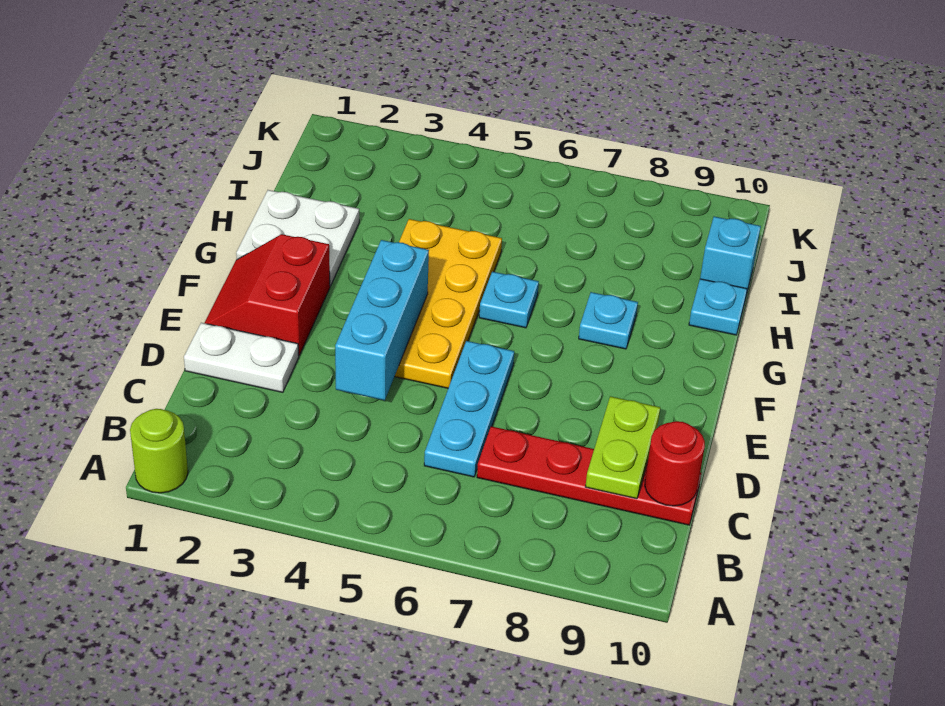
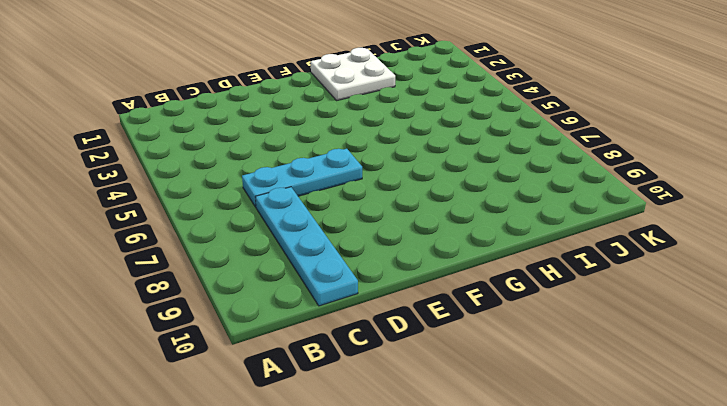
cyan plate C7:C10 level 1 -> red plate C7:C10 level 1
none -> lime round brick A1 level 1
none -> white plate D1:D2 level 1
none -> red slope E1:F2 level 1 top 2

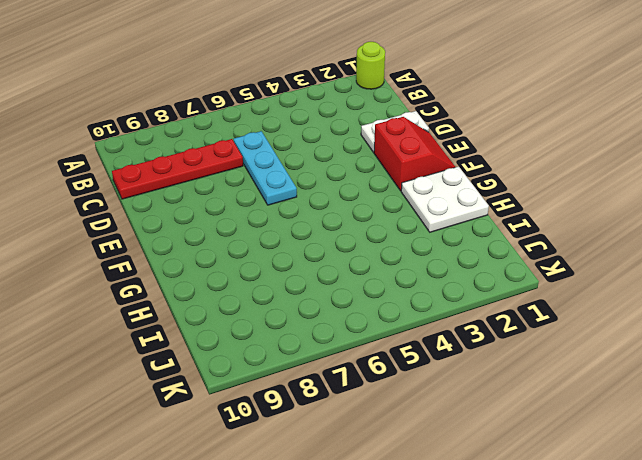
none -> yellow plate E4:H5 level 1
none -> cyan plate G6 level 1
none -> cyan plate G8 level 1

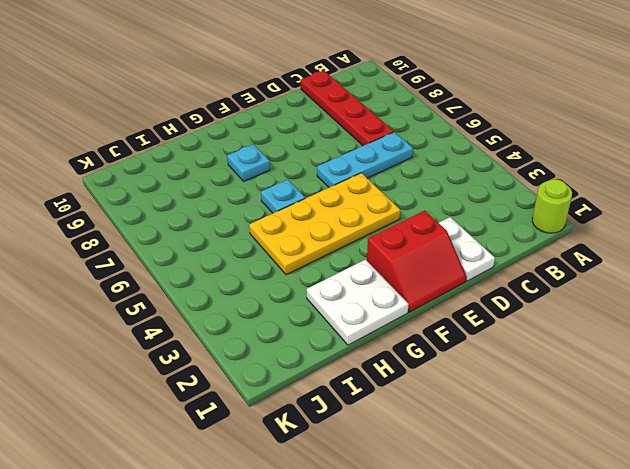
none -> cyan plate H10 level 1
none -> cyan brick I10 level 1
none -> lime plate C9:D9 level 2

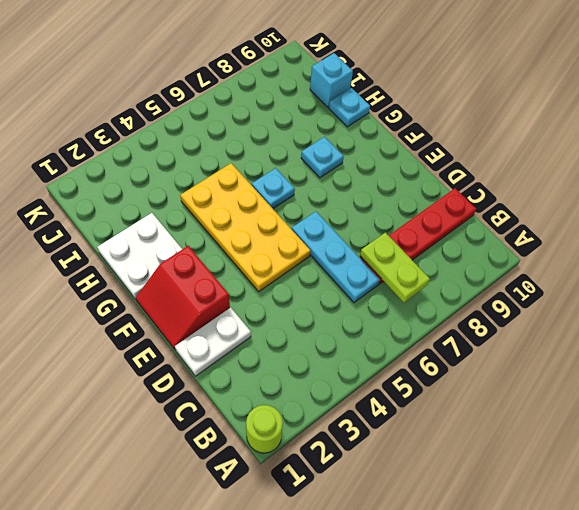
lime plate B7:C7 level 2 -> lime plate C9:D9 level 2
none -> red round brick C10 level 2
none -> cyan brick D4:F4 level 2

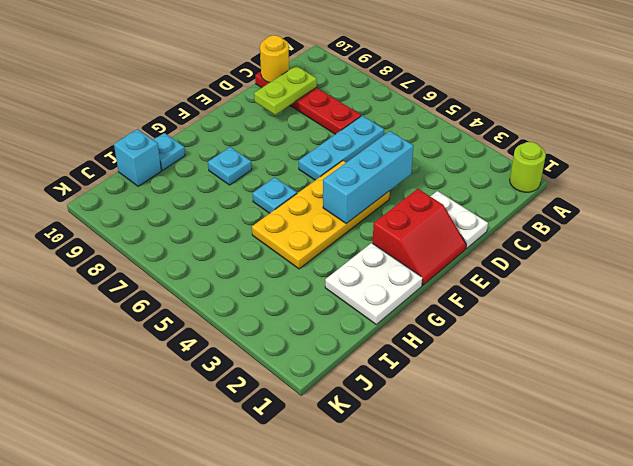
yellow round brick C10 level 2 -> red round brick C10 level 2

